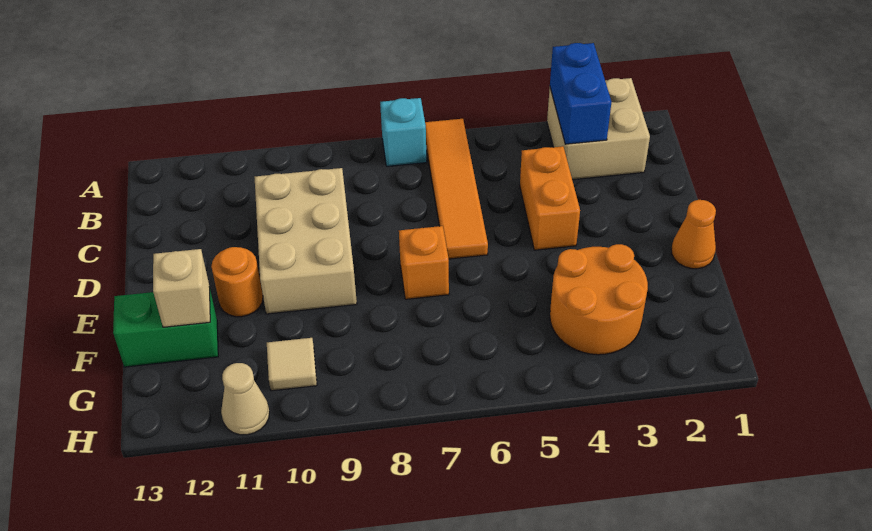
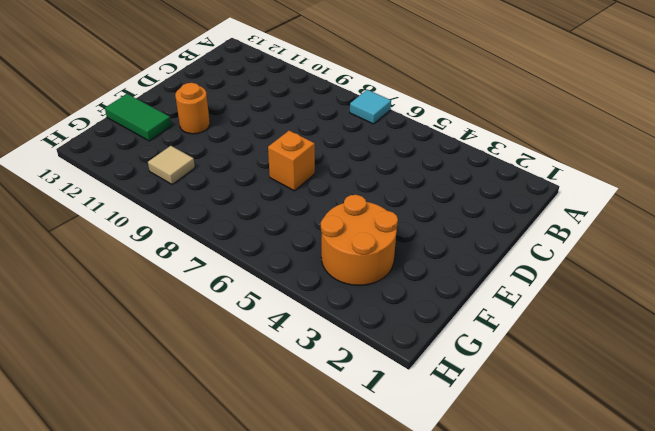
cyan tile A7 level 1 -> cyan brick A7 level 1
green tile F12:F13 level 1 -> green brick F12:F13 level 1
none -> tan brick A2:B3 level 1
none -> orange tile A6:D6 level 1
none -> orange brick C4:D4 level 1

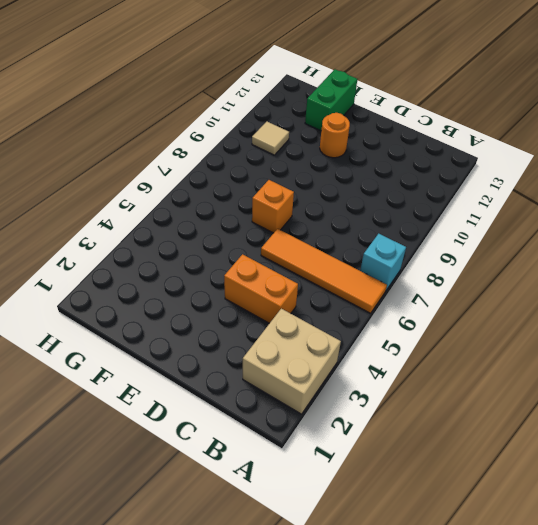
none -> tan brick C9:E10 level 1
none -> orange cone E1 level 1
none -> orange round brick F3:G4 level 1

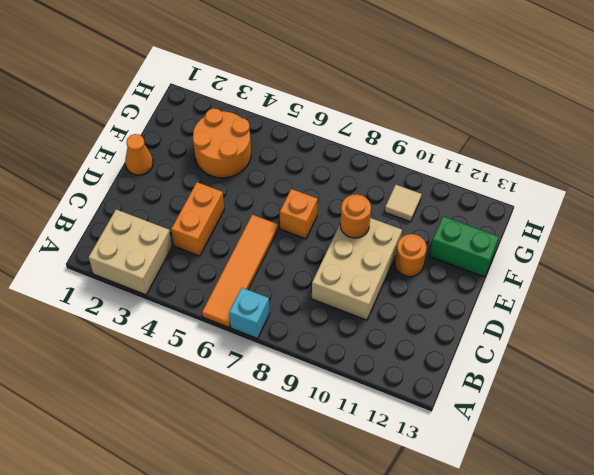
orange round brick E9 level 2 -> none
none -> tan cone H11 level 1
none -> blue brick A3:B3 level 2
none -> tan brick F12 level 2

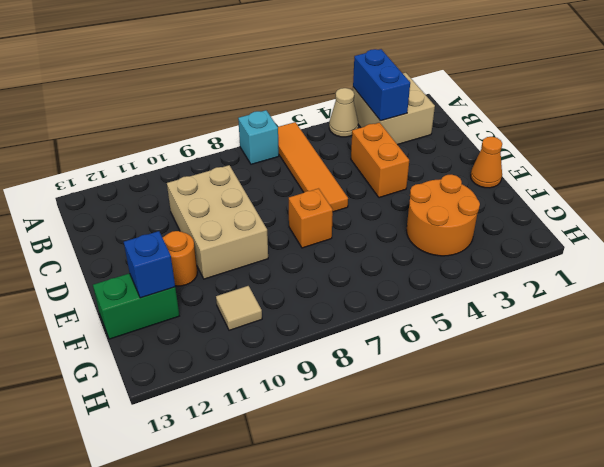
tan cone A4 level 1 -> tan cone H11 level 1
blue brick F12 level 2 -> tan brick F12 level 2

